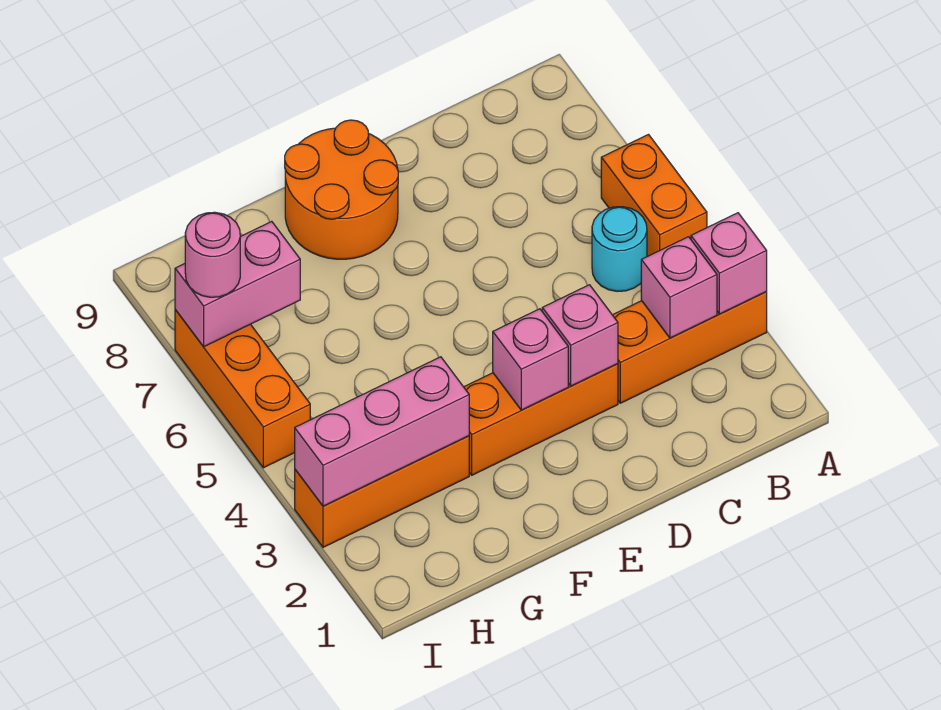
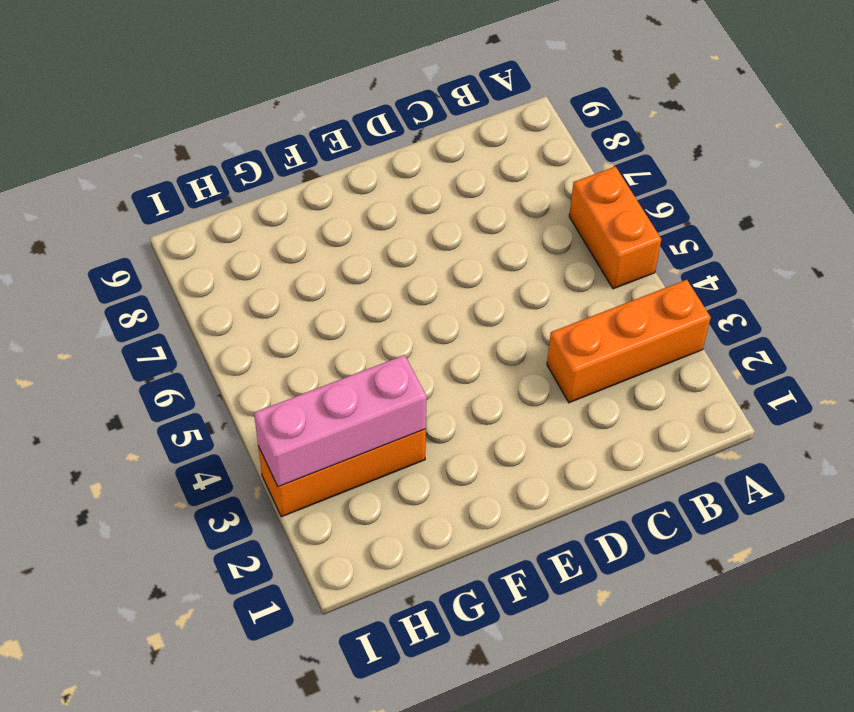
none -> cyan round brick B5 level 1
none -> orange brick D3:F3 level 1
none -> orange round brick E8:F9 level 1

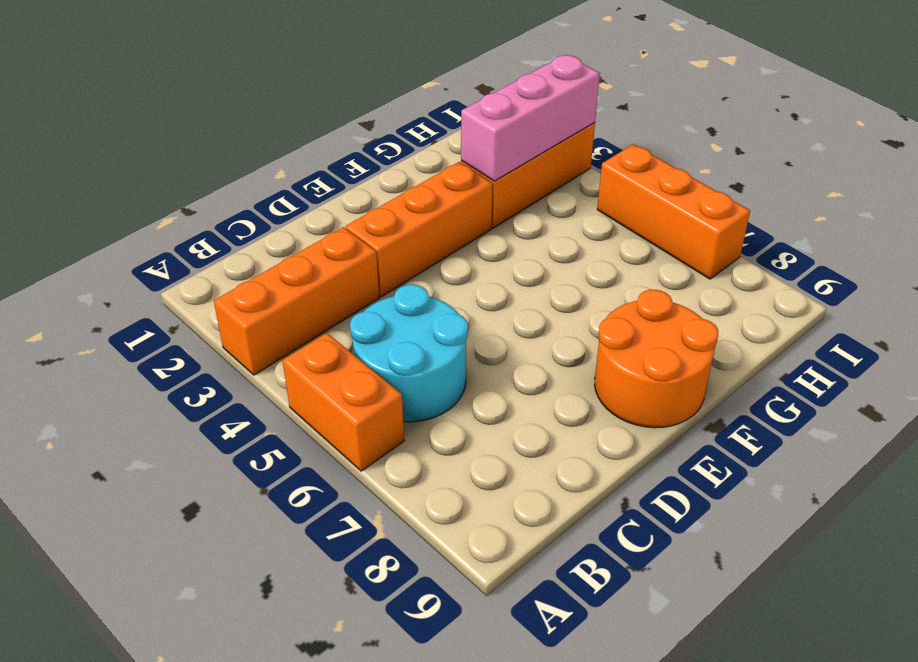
cyan round brick B5:C6 level 1 -> cyan round brick B5 level 1
none -> pink brick A3 level 2
none -> pink brick B3 level 2
none -> pink brick D3 level 2

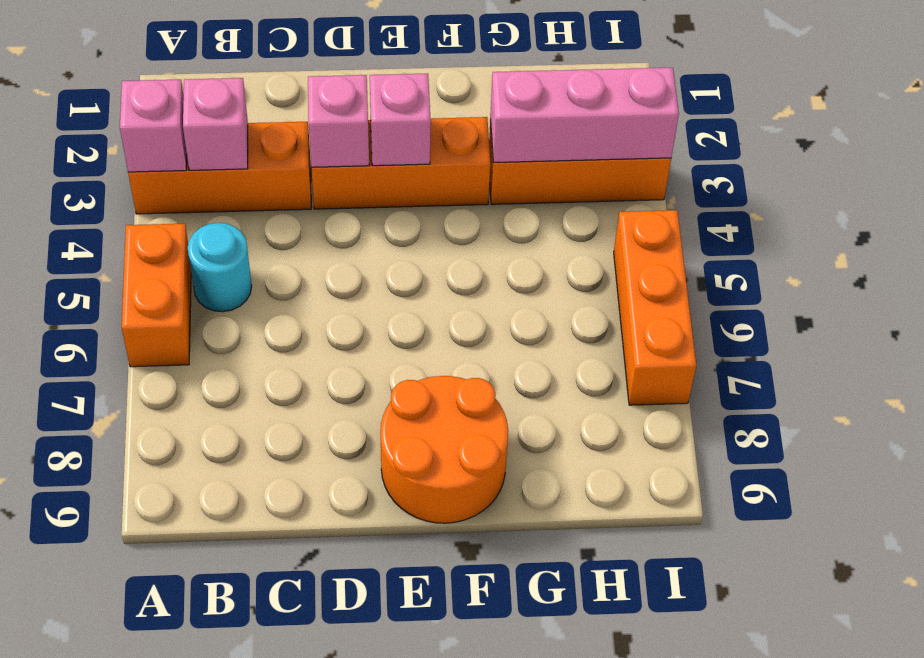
none -> pink brick H7:I7 level 2
none -> pink round brick I7 level 3

